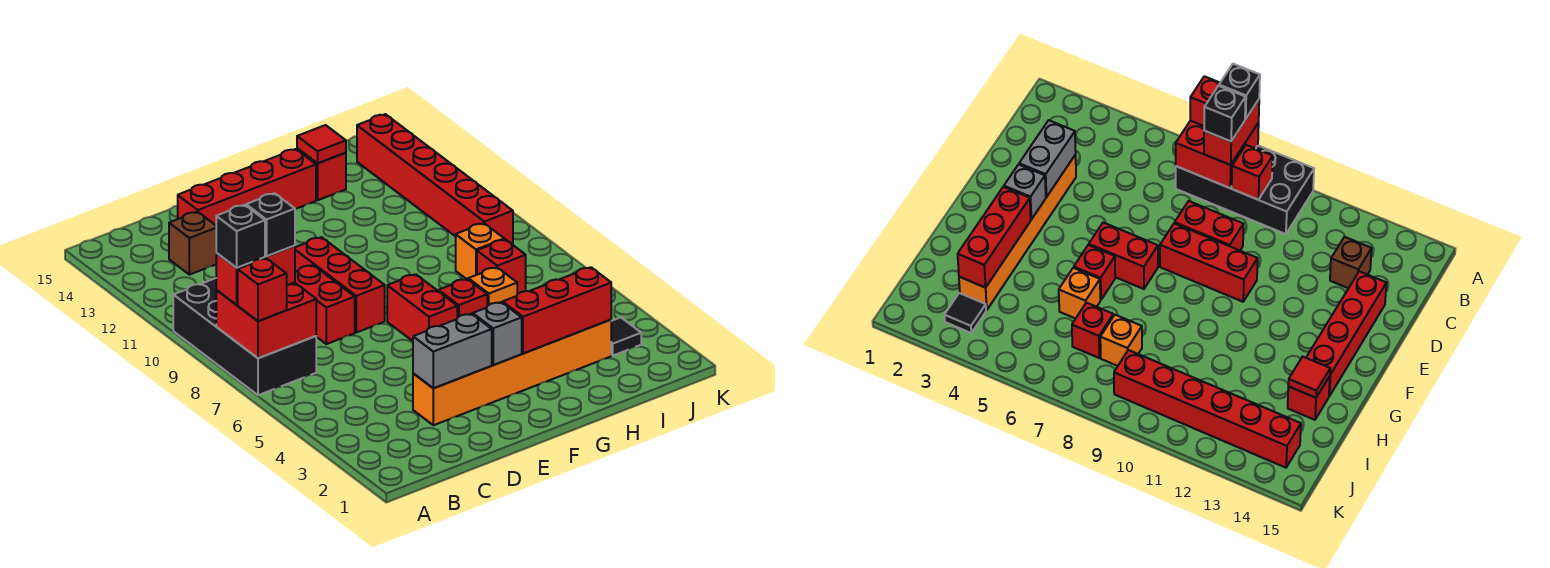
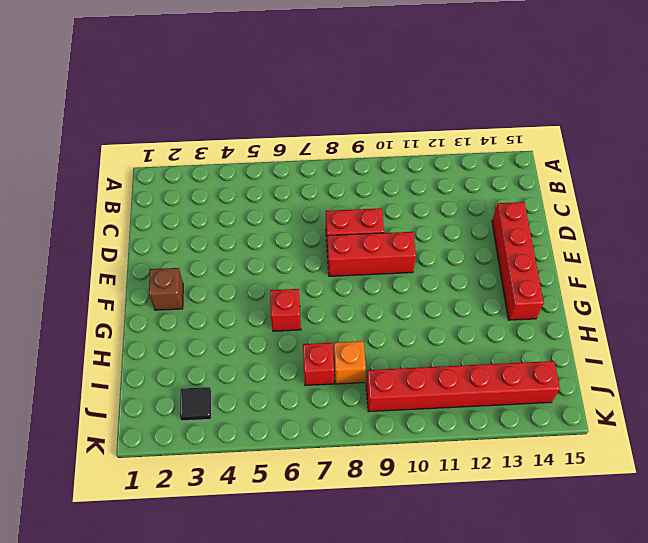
brown brick F2 level 1 -> brown brick C13 level 1
none -> black brick A7:B10 level 1
none -> orange brick D3:I3 level 1
none -> red brick F6:F7 level 1

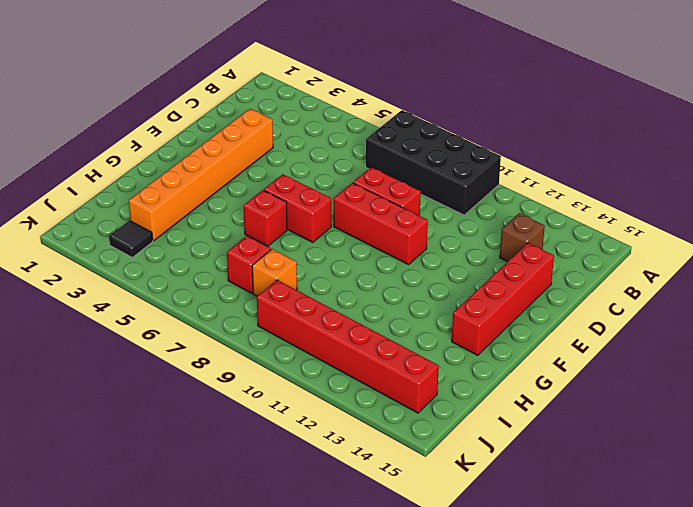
none -> orange brick H6 level 1
none -> red brick H14 level 1
none -> red brick A7:B8 level 2

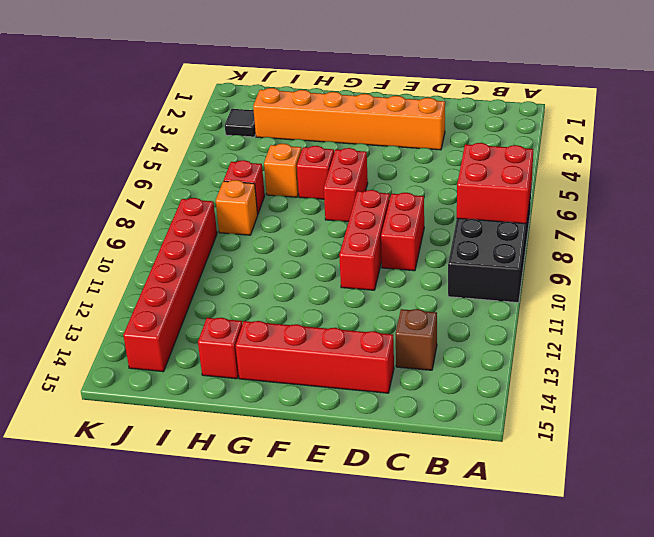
none -> red brick B9 level 2
none -> grey brick D3:E3 level 2
none -> grey brick F3 level 2

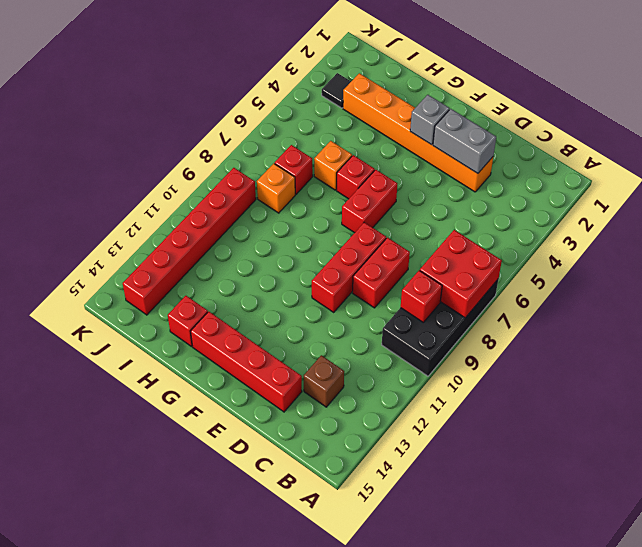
none -> red brick G3:I3 level 2
none -> red tile H14 level 2
none -> red brick A7 level 3

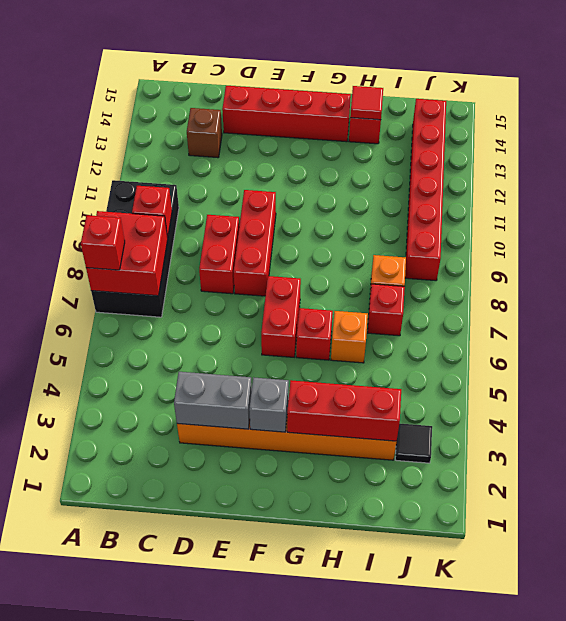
none -> red brick A8:B8 level 3
none -> black brick A8 level 4
none -> black brick B8 level 4

